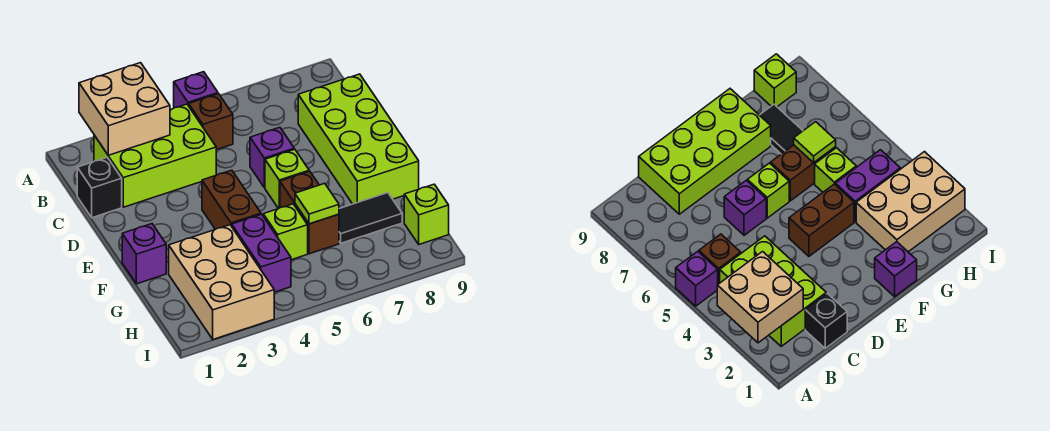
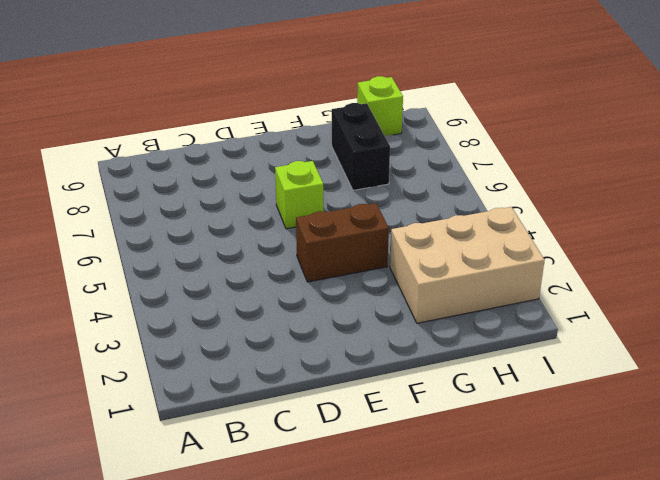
black brick G7:G8 level 1 -> black tile G7:G8 level 1
none -> purple brick A5 level 1
none -> lime brick B2:C4 level 1
none -> brown brick B5 level 1

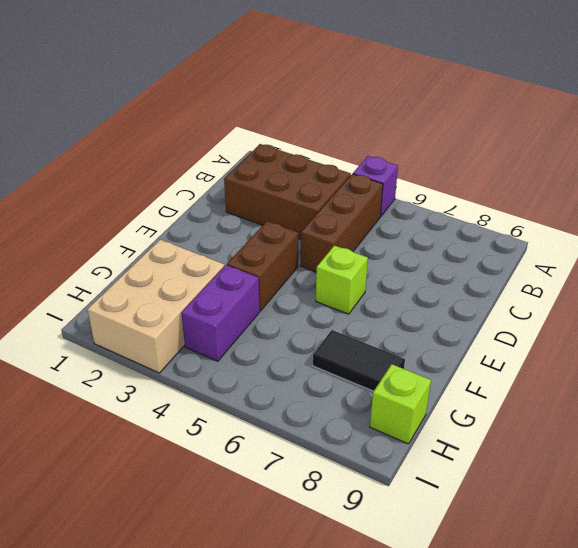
brown brick B2:C4 level 1 -> lime brick B2:C4 level 1
brown brick B5:D5 level 1 -> brown brick B5 level 1
none -> black brick C1 level 1
none -> lime brick C8:F9 level 1
none -> purple brick D6 level 1

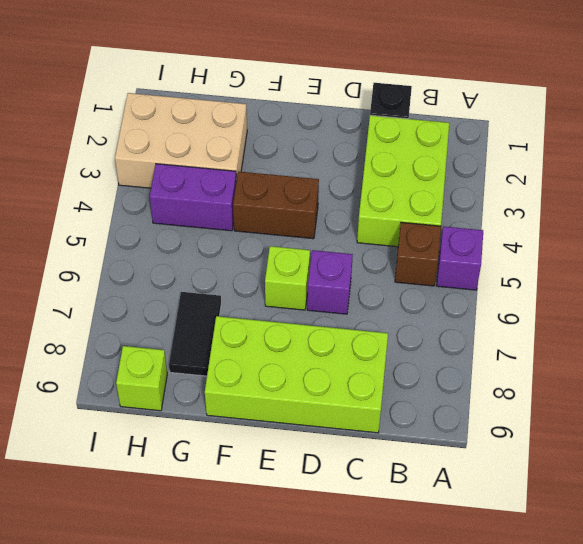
none -> purple brick F1 level 1
none -> brown brick F6:G6 level 1
none -> lime brick G5 level 1

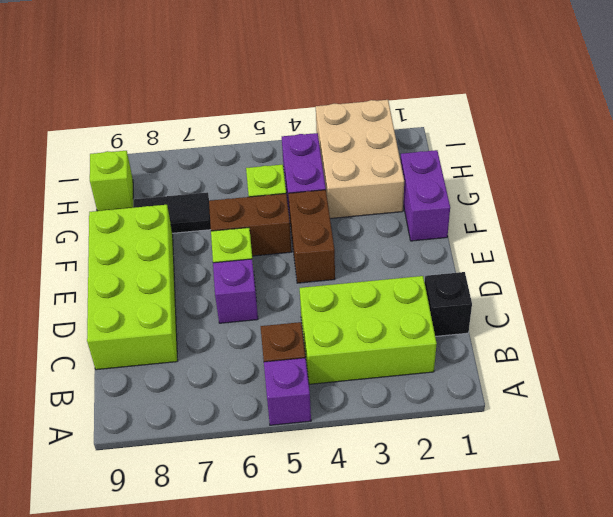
purple brick F1:G1 level 1 -> purple brick F1 level 1
brown brick F5:F6 level 1 -> brown brick F6:G6 level 1
none -> tan brick A2:B3 level 2
none -> lime tile G6 level 2

